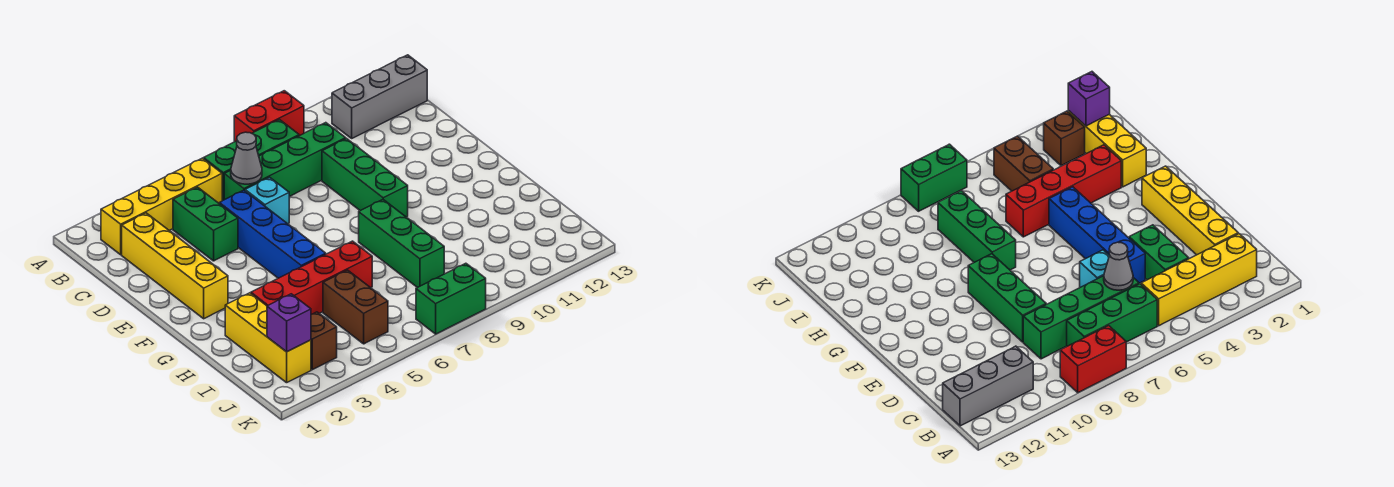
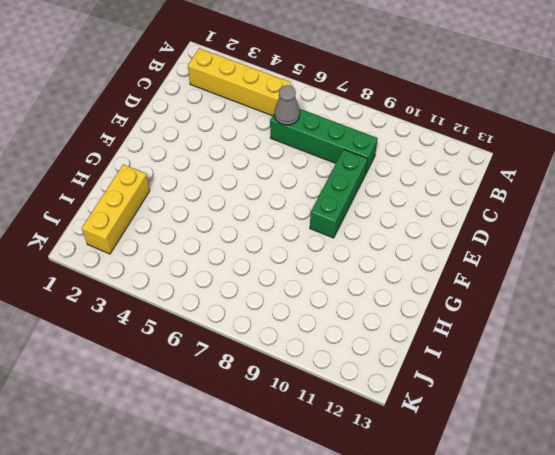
none -> red brick A8:A9 level 1
none -> green brick B6:B8 level 1
none -> grey brick B11:B13 level 1

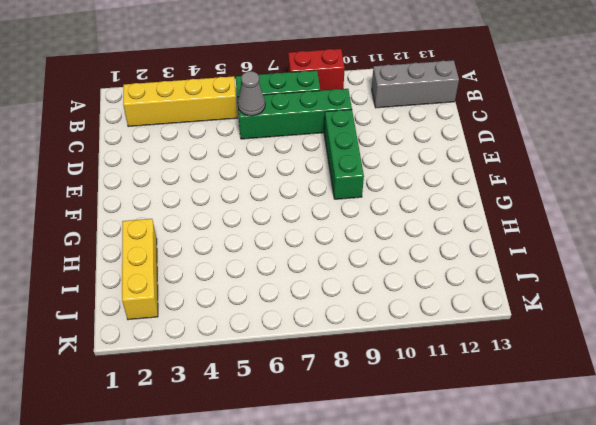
none -> yellow brick C2:F2 level 1
none -> green brick C4:D4 level 1
none -> blue brick D5:G5 level 1

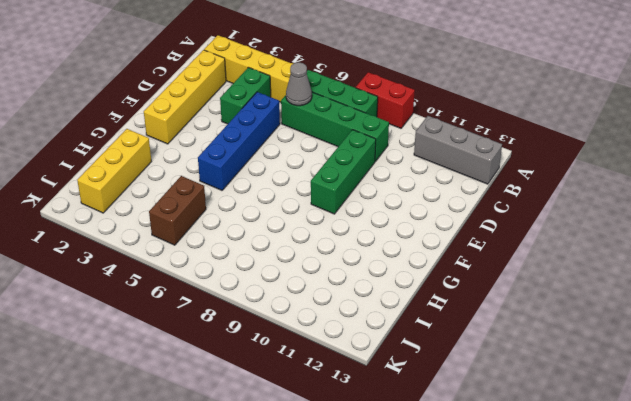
none -> cyan brick D6 level 1
none -> green brick G8:I8 level 1
none -> red brick H3:H6 level 1

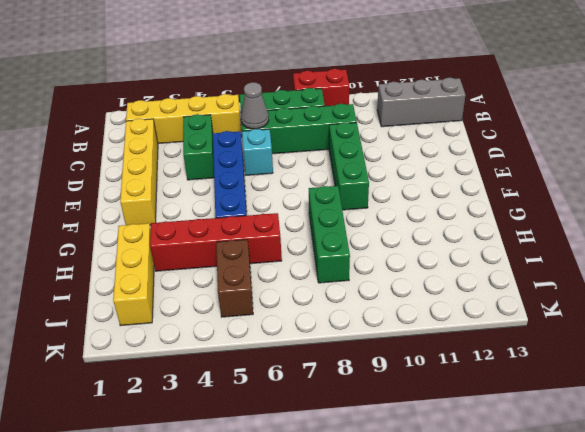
none -> brown brick J3 level 1
none -> green brick K7:K8 level 1
none -> purple brick J2 level 2

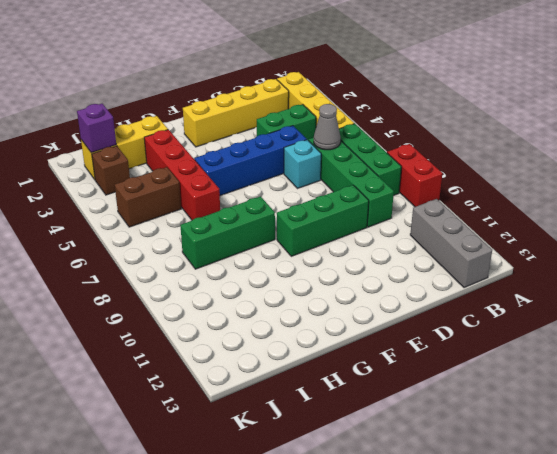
none -> green brick K7:K8 level 1

